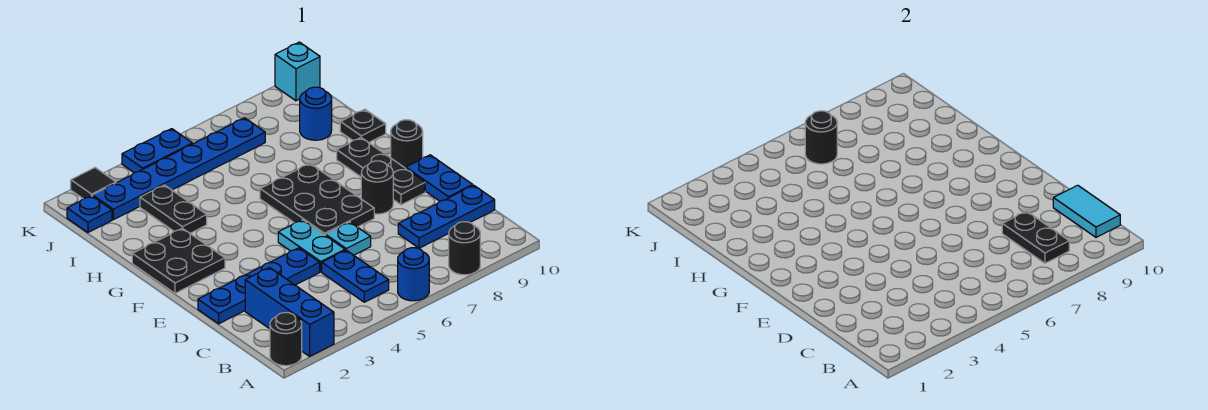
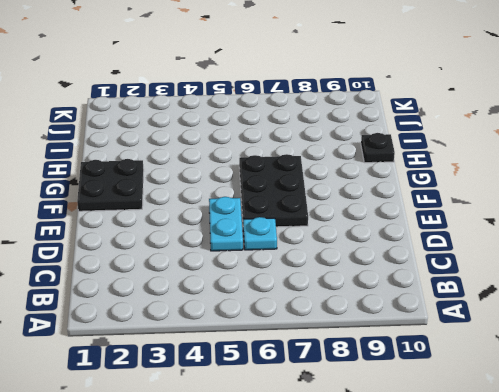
none -> black round brick A1 level 1
none -> blue brick A2:C2 level 1
none -> blue round brick A6 level 1

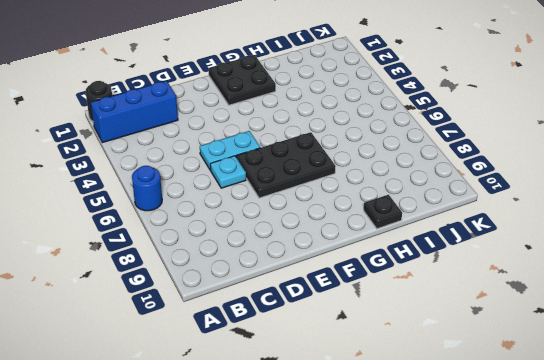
none -> black round brick A8 level 1
none -> blue plate B5:C5 level 1
none -> blue plate C8:C10 level 1

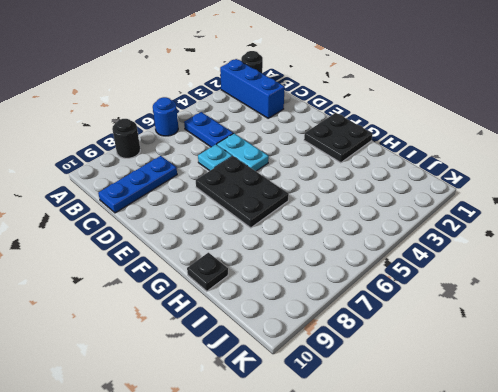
none -> blue plate D1:D4 level 1
none -> blue plate D10:E10 level 1
none -> black round brick E8 level 1

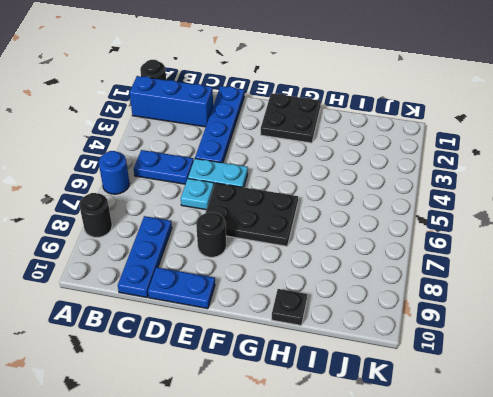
none -> black plate E9:G9 level 1
none -> black round brick F10 level 1
none -> black plate H3:I3 level 1

